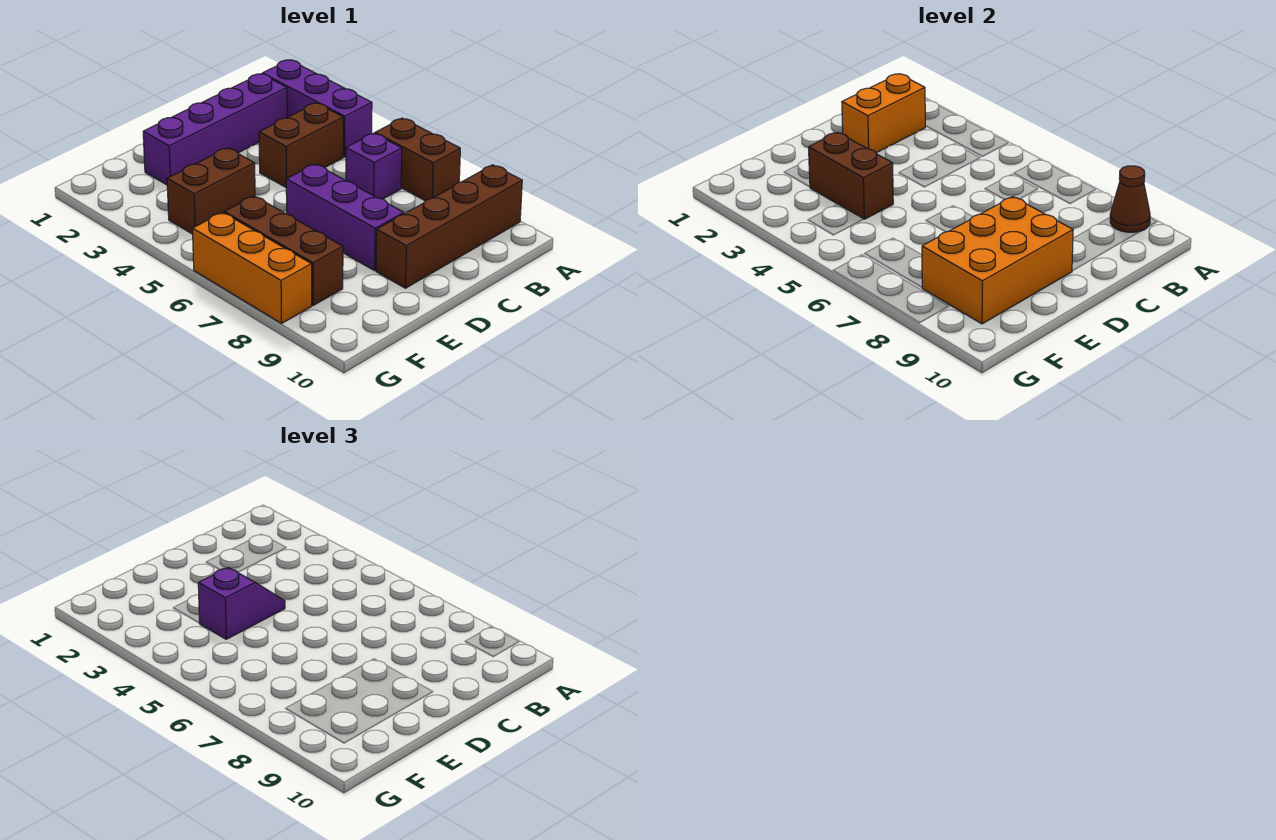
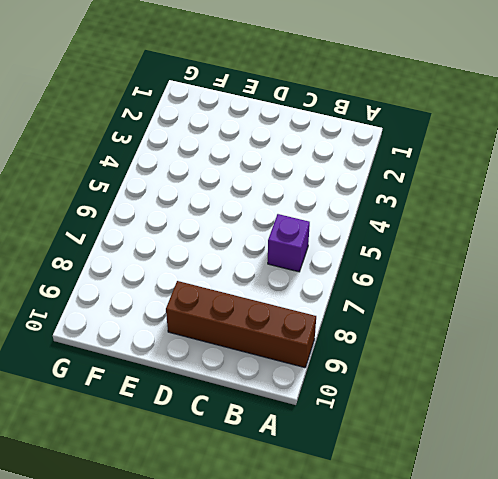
none -> purple brick A2:A4 level 1
none -> brown brick A6:A7 level 1
none -> purple brick B2:E2 level 1

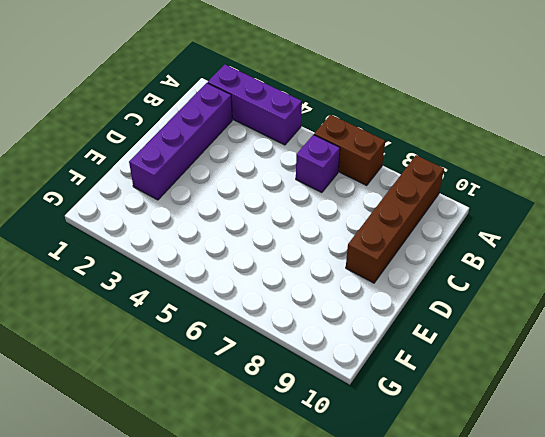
none -> brown brick B4:C4 level 1
none -> purple brick D6:D8 level 1
none -> brown brick E4:F4 level 1

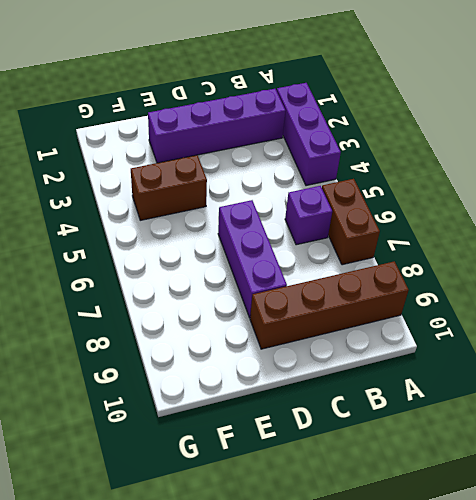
none -> brown brick B4:C4 level 1
none -> brown brick F6:F8 level 1
none -> orange brick G6:G8 level 1

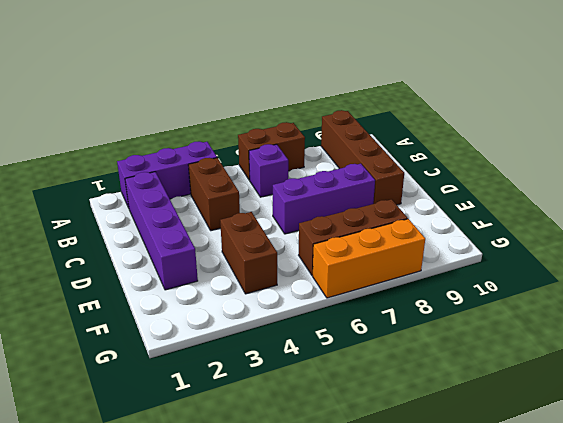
none -> brown cone A9 level 2
none -> orange brick B2:C2 level 2
none -> orange brick D8:F9 level 2

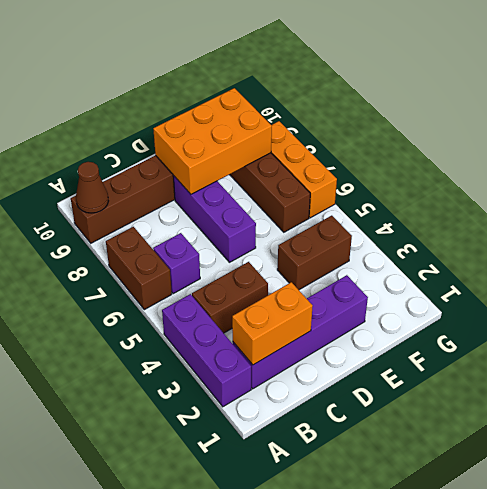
none -> brown brick E3:E4 level 2
none -> purple slope D4:E4 level 3 top E

